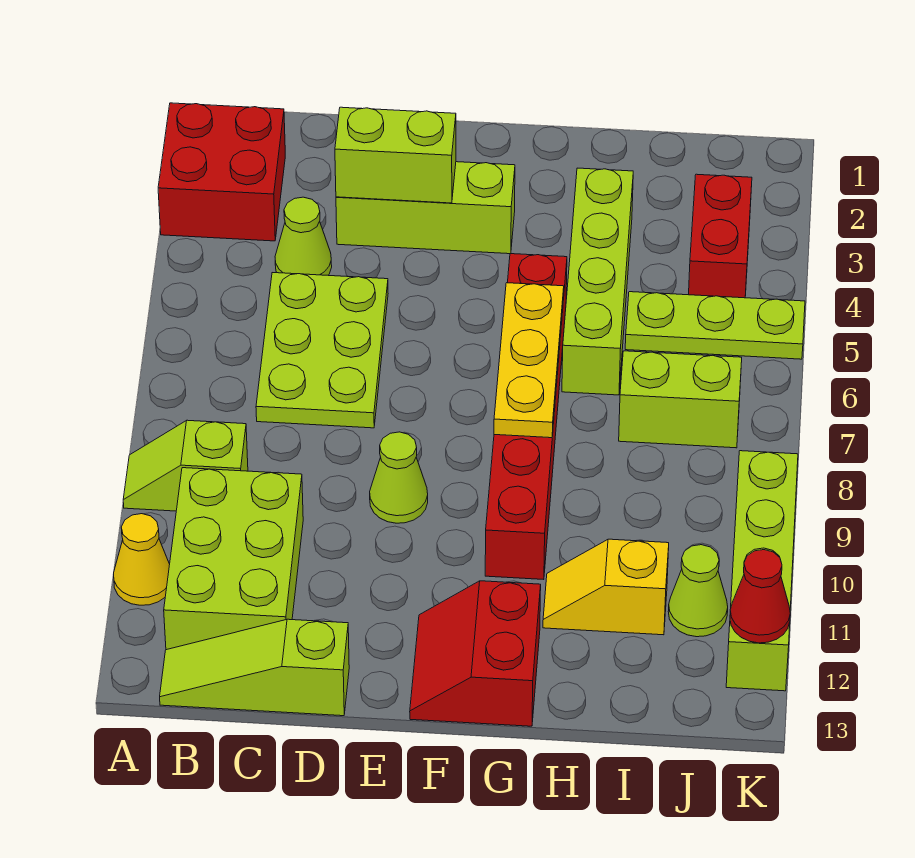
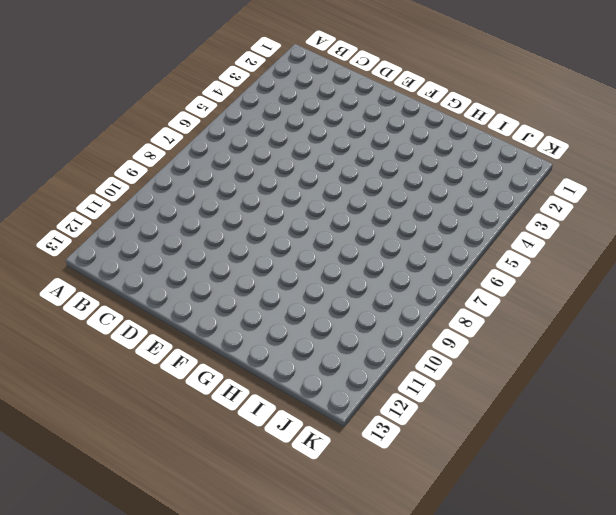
none -> red brick A2:B3 level 1
none -> lime slope A9:B9 level 1 top B
none -> yellow cone A11 level 1

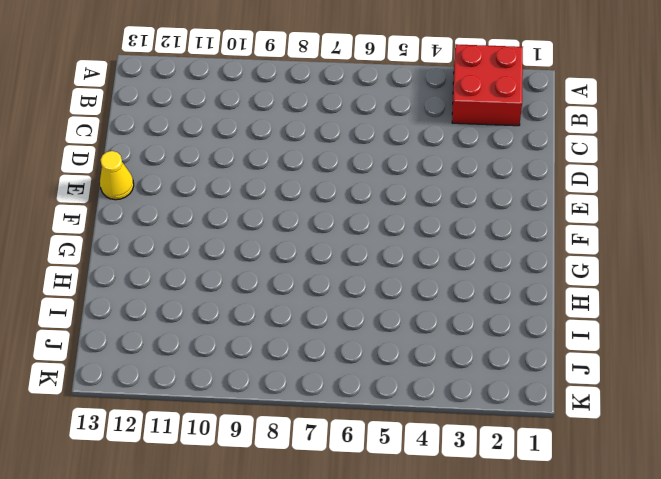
yellow cone E13 level 1 -> yellow cone A11 level 1
none -> lime slope A9:B9 level 1 top B
none -> lime brick B10:C12 level 1
none -> lime slope B13:D13 level 1 top D

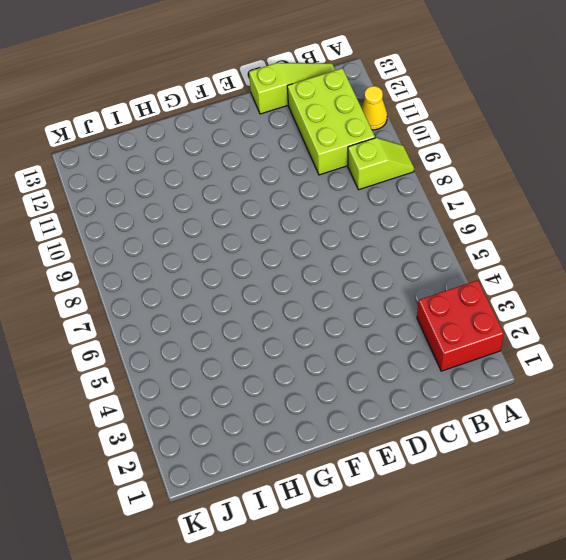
none -> lime cone C4 level 1
none -> lime plate C5:D7 level 1
none -> lime brick D3:F3 level 1

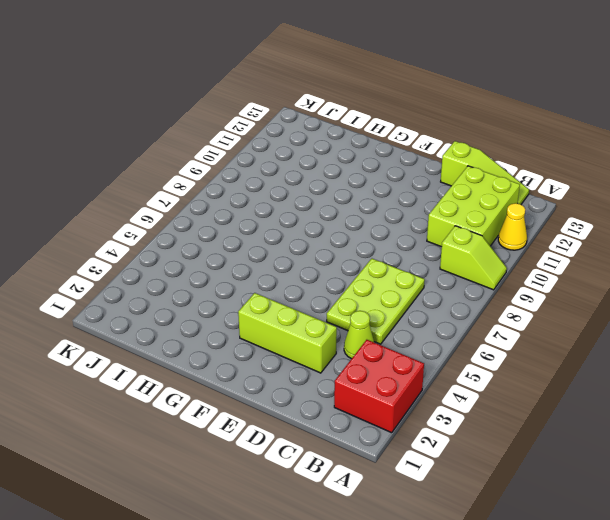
none -> lime cone E9 level 1
none -> red slope F12:G13 level 1 top G
none -> red brick G5:G10 level 1

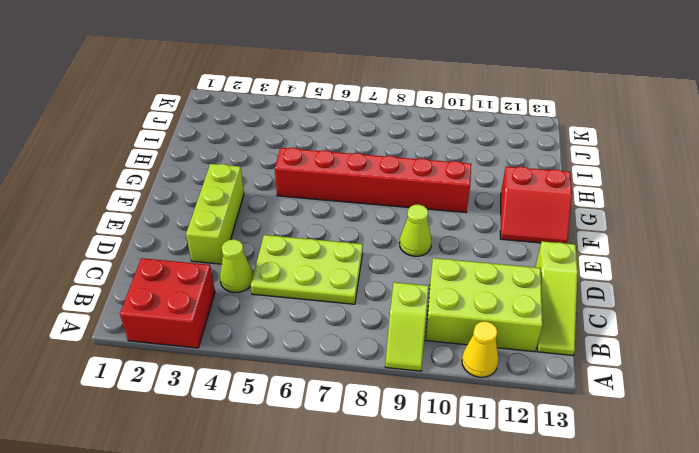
none -> lime brick H3:H6 level 1
none -> yellow slope H11:I11 level 1 top I
none -> lime plate I5:K5 level 1

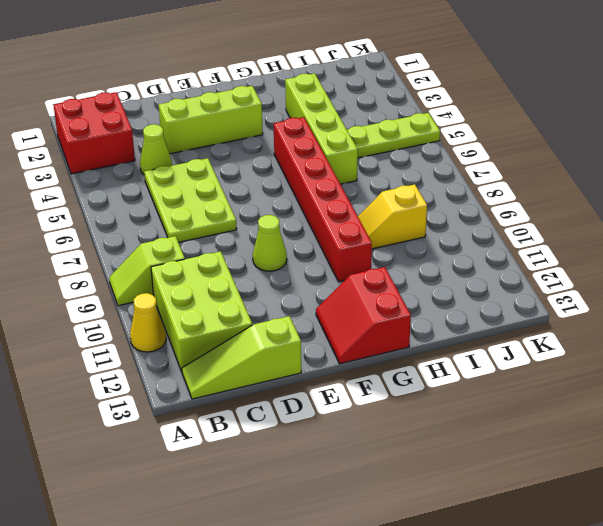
yellow slope H9:I9 level 1 top I -> yellow slope H11:I11 level 1 top I
none -> lime brick I7:J7 level 1
none -> red brick J3:J4 level 1
none -> lime cone J11 level 1

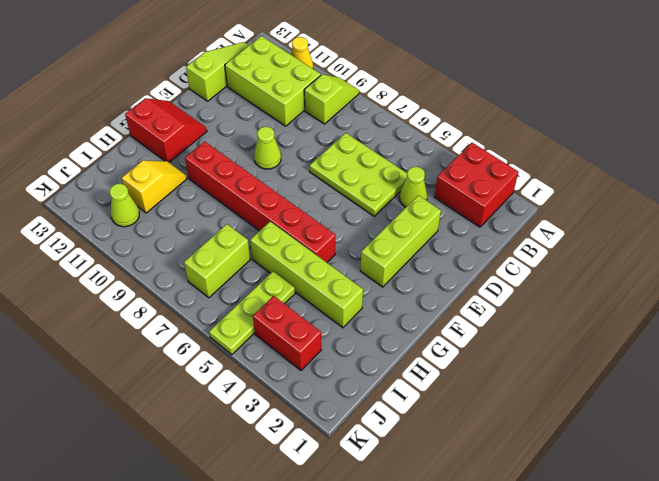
none -> lime brick K9:K12 level 1
none -> lime brick D3:E3 level 2
none -> yellow plate G6:G8 level 2

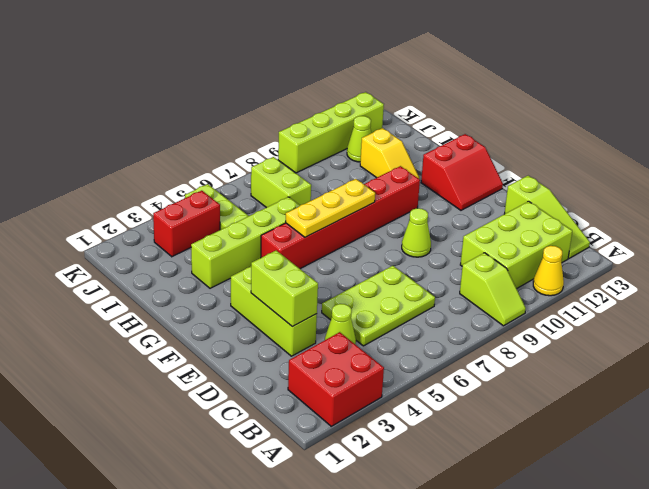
none -> red cone K12 level 2

